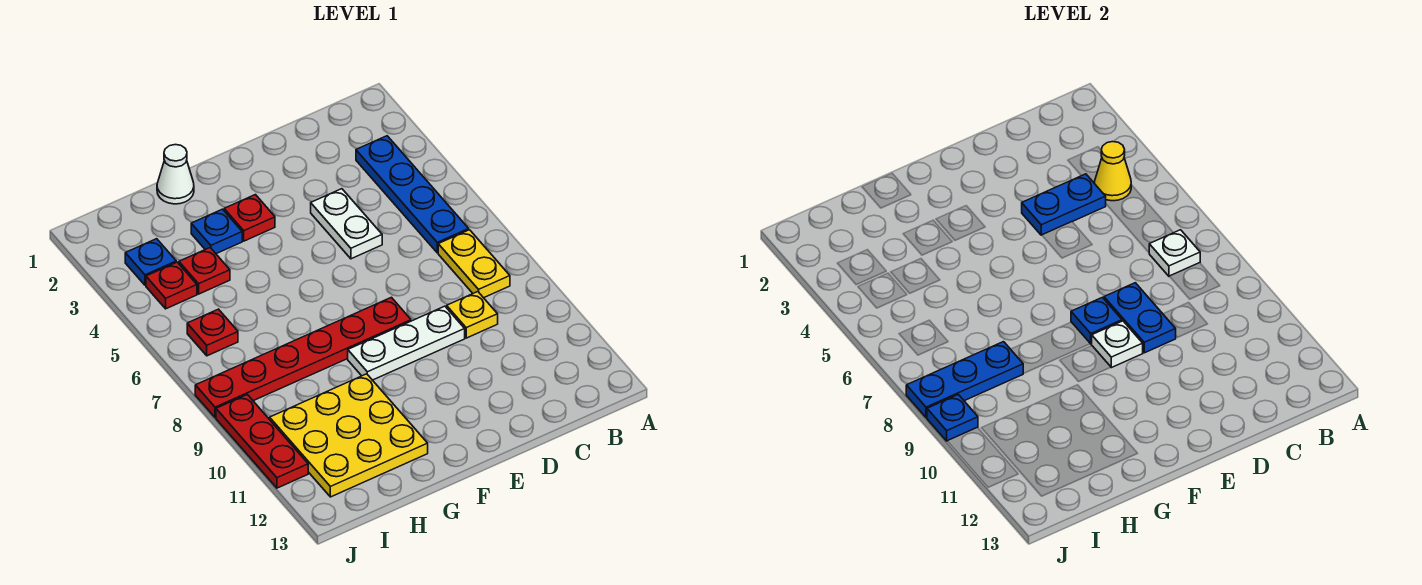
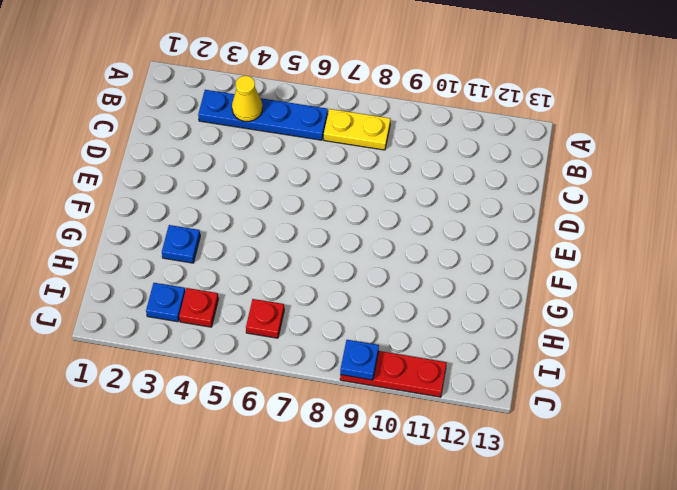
none -> yellow plate C9 level 1
none -> white plate D4:D5 level 1
none -> white plate D9:F9 level 1

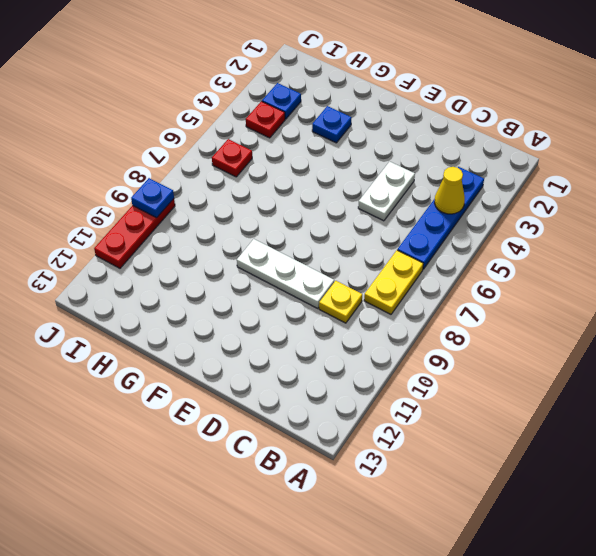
none -> red plate E8:J8 level 1
none -> red plate F3 level 1
none -> white cone G1 level 1

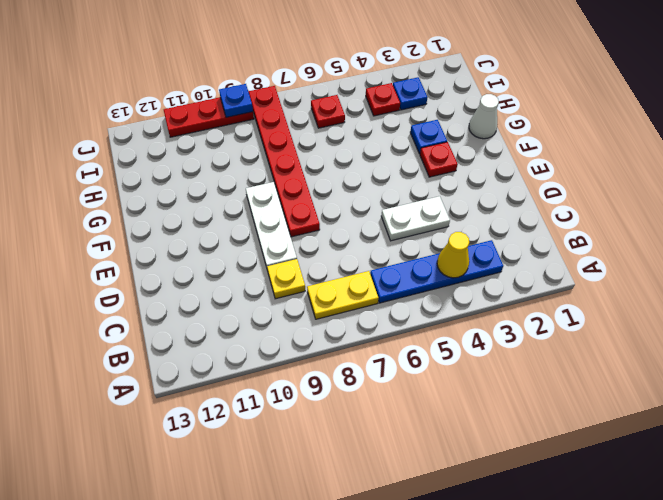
none -> yellow plate G10:I12 level 1
none -> red plate H4 level 1
none -> white plate B7 level 2

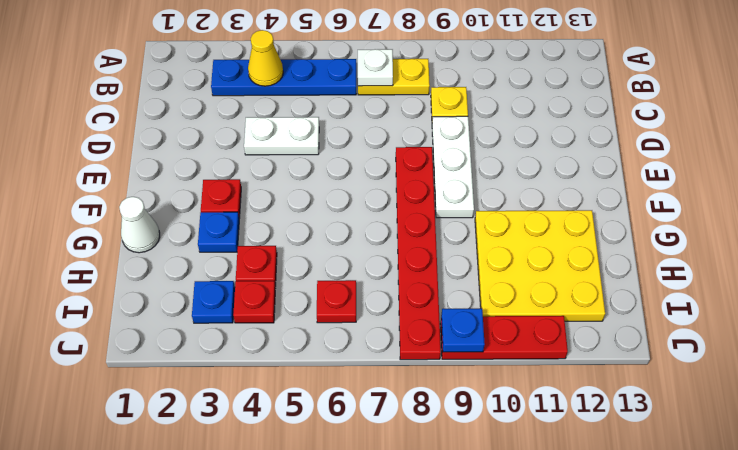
none -> blue plate C4:D4 level 2
none -> blue plate D8:D9 level 2
none -> blue plate E8 level 2

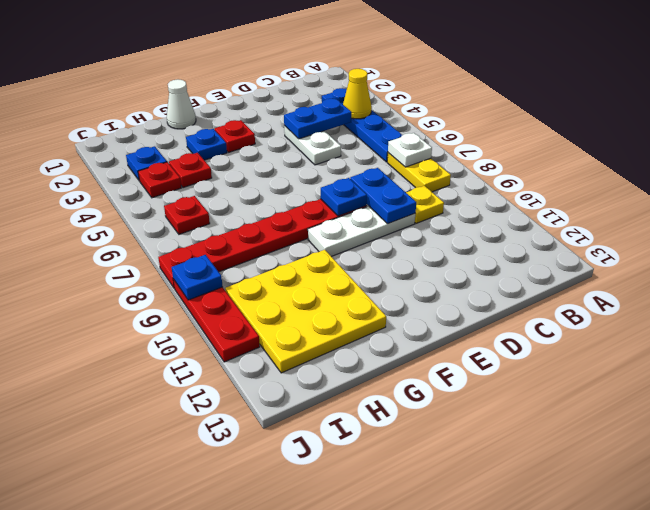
none -> white plate E9 level 2
none -> blue plate H8:J8 level 2

